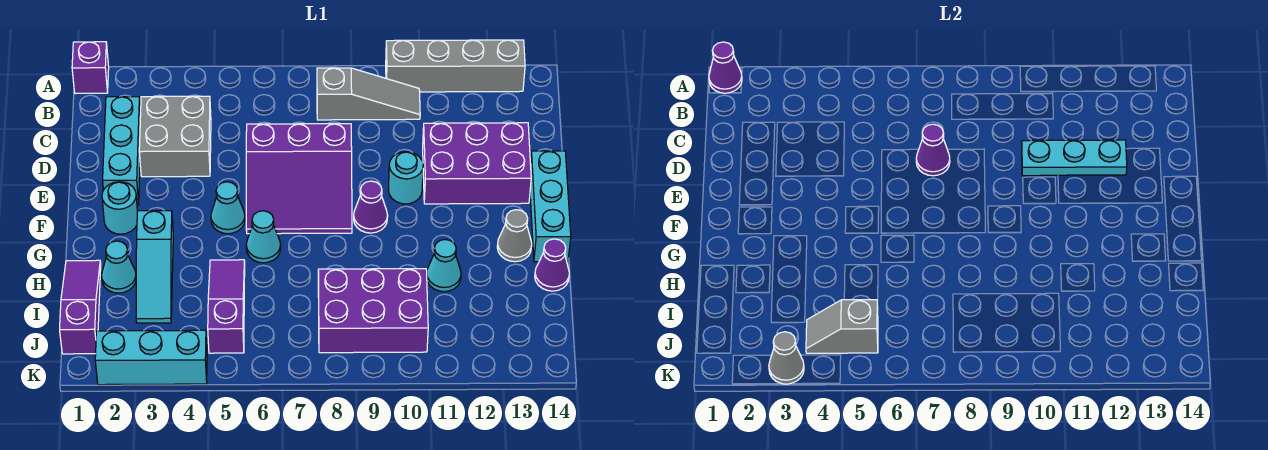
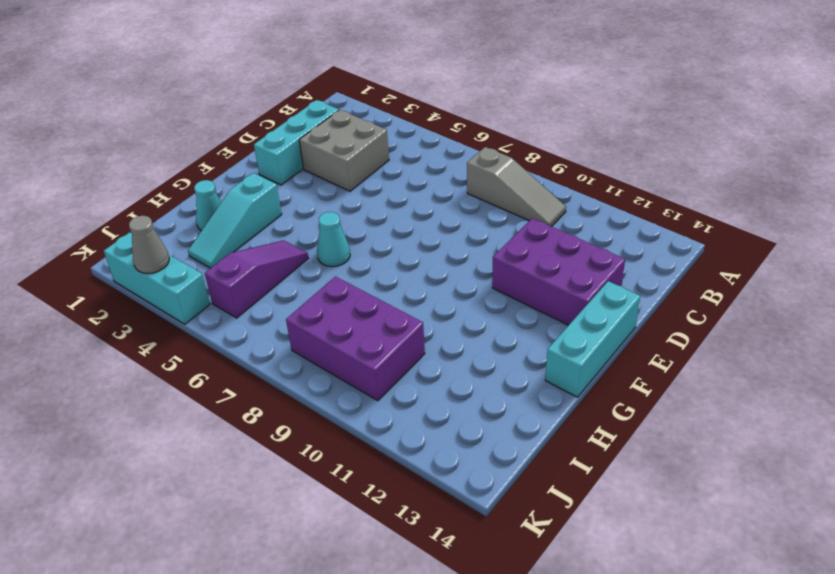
none -> purple brick A1 level 1
none -> grey brick A10:A13 level 1
none -> purple slope D6:F8 level 1 top D

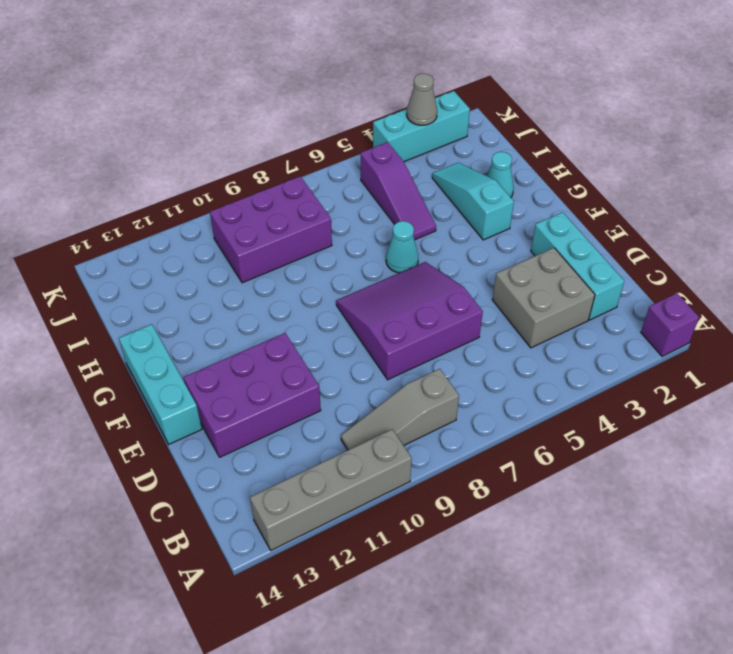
none -> cyan round brick E10 level 1
none -> cyan round brick F2 level 1
none -> cyan cone F5 level 1

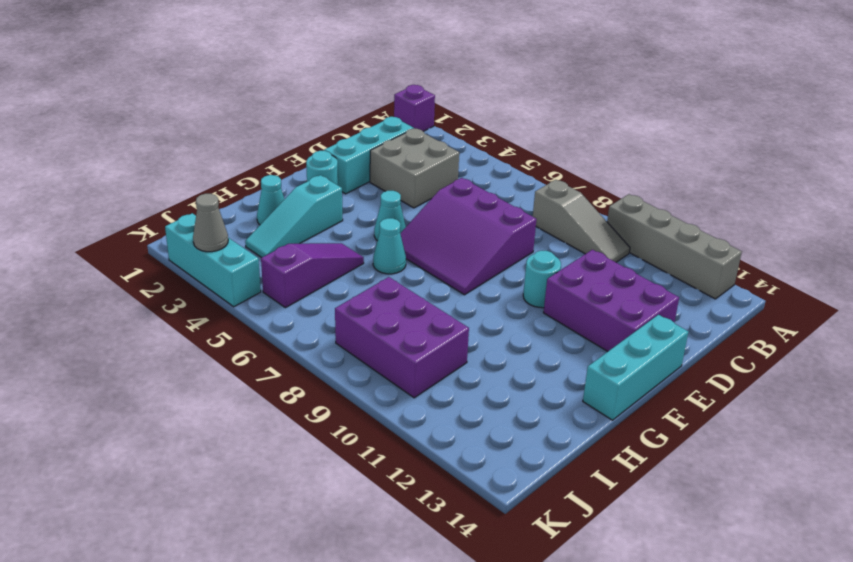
none -> purple cone F9 level 1
none -> grey cone G13 level 1
none -> purple slope H1:J1 level 1 top J

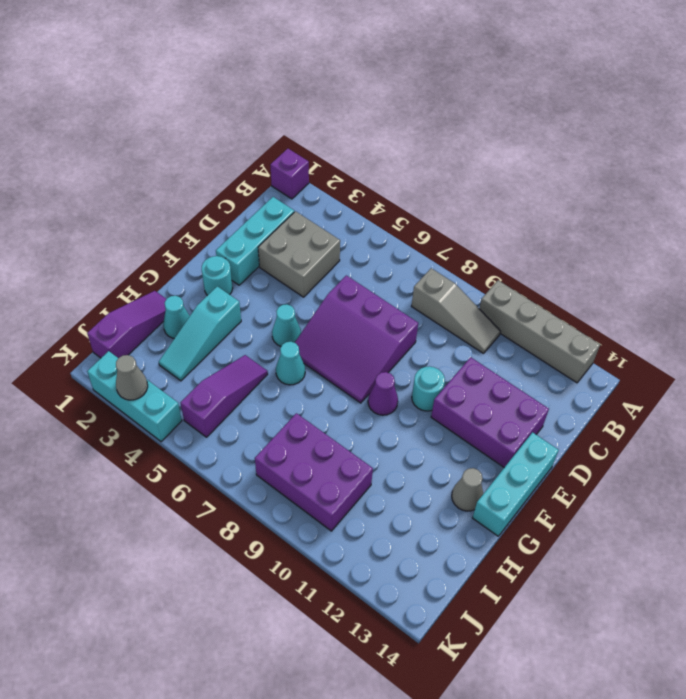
none -> cyan cone H11 level 1
none -> purple cone H14 level 1
none -> purple cone A1 level 2

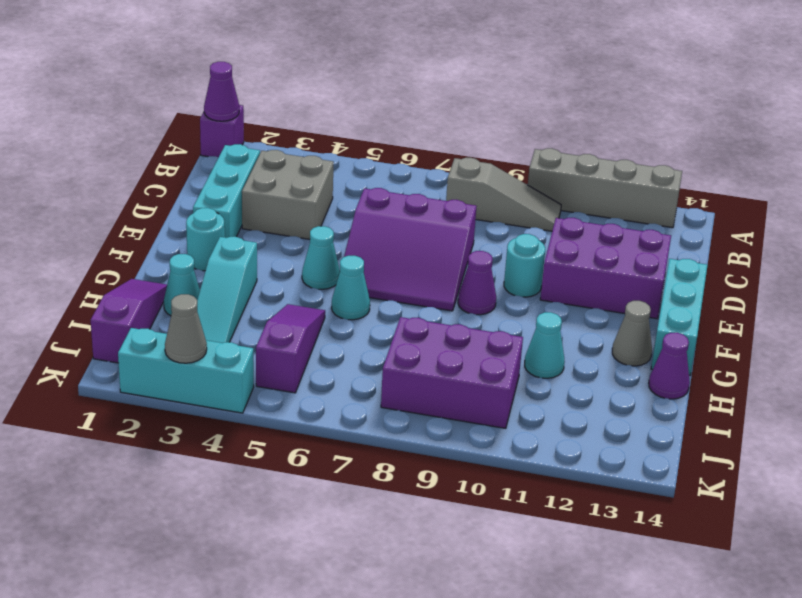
none -> purple cone D7 level 2
none -> cyan plate D10:D12 level 2
none -> grey slope J4:J5 level 2 top 5

